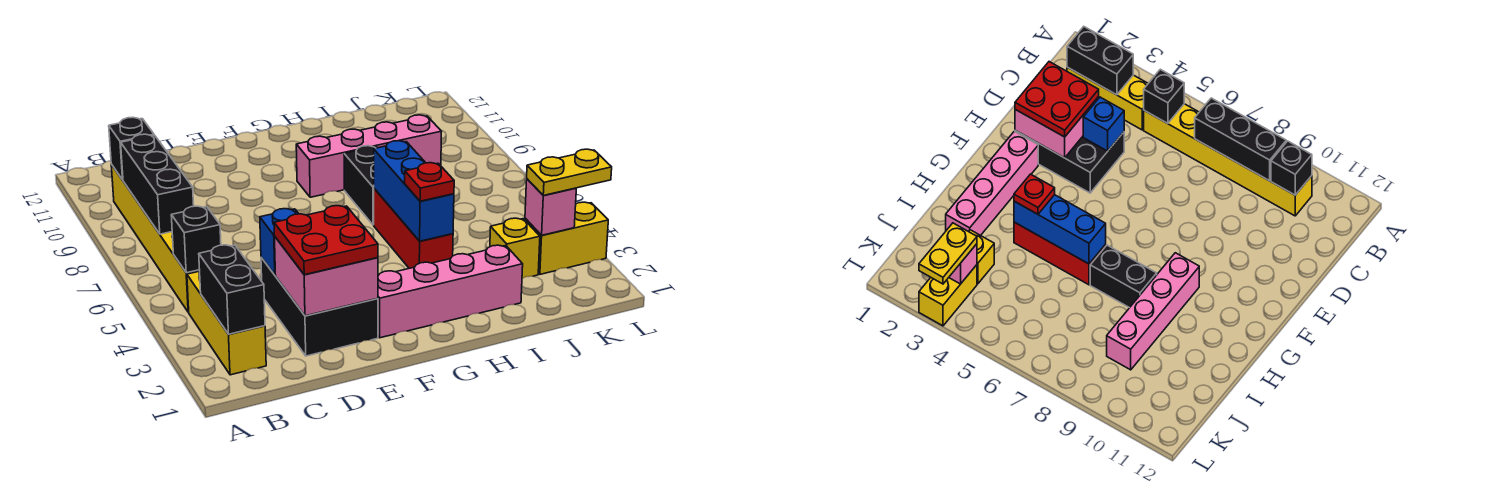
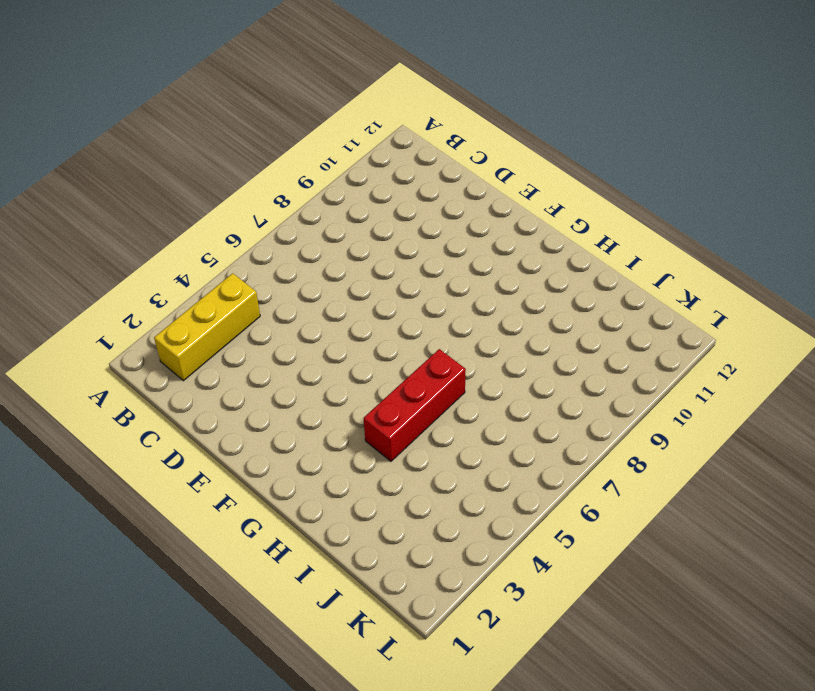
none -> yellow brick B5:B10 level 1
none -> black brick D2:E4 level 1
none -> pink brick F2:I2 level 1

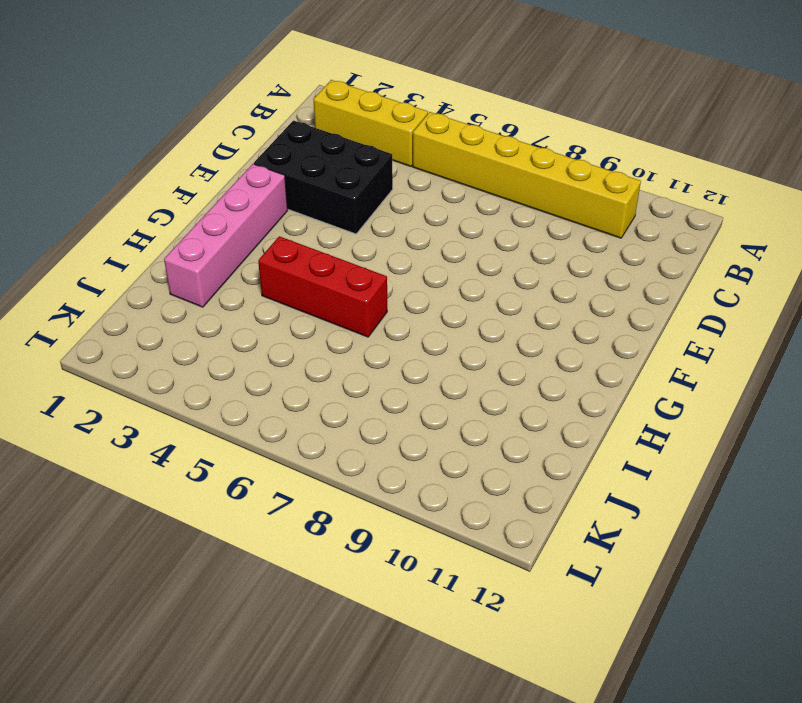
none -> pink brick G9:J9 level 1
none -> black brick H7:H8 level 1
none -> yellow brick J3 level 1

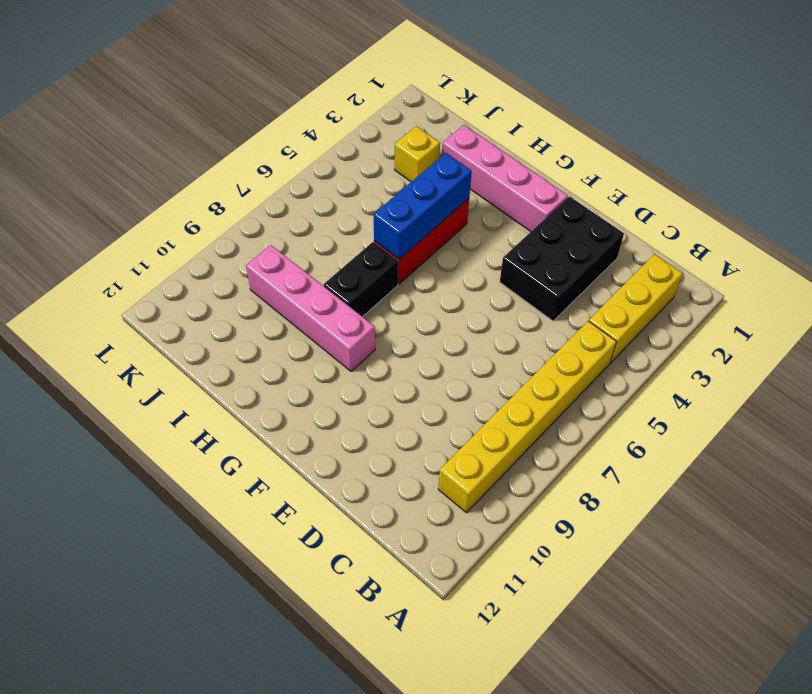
none -> yellow brick K3:L3 level 1
none -> black brick B2:B3 level 2
none -> black brick B5 level 2

